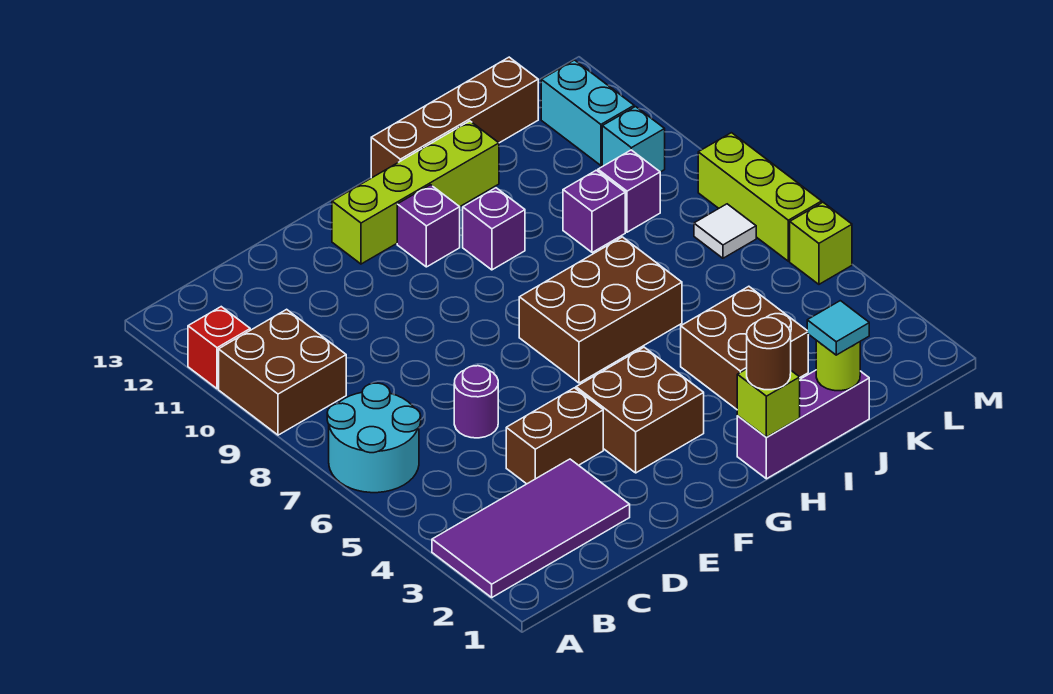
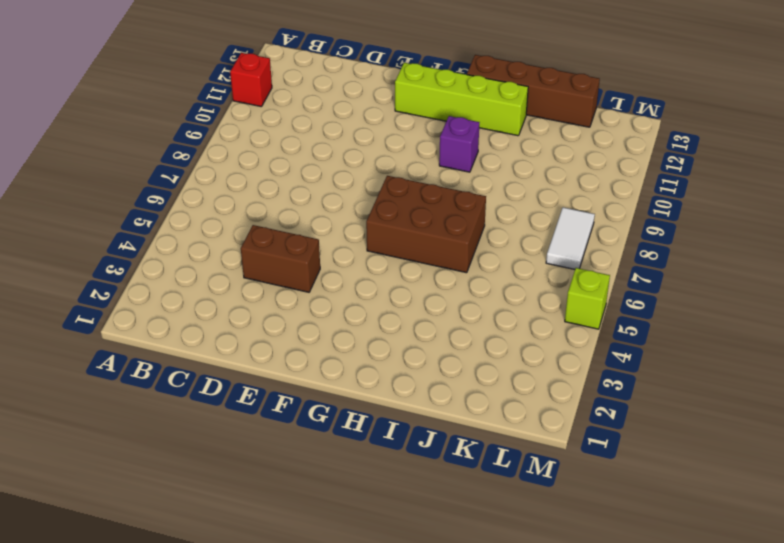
white tile L7:L8 level 1 -> white tile L7 level 1
none -> purple tile A2:D3 level 1
none -> cyan round brick A6:B7 level 1
none -> brown brick A9:B10 level 1

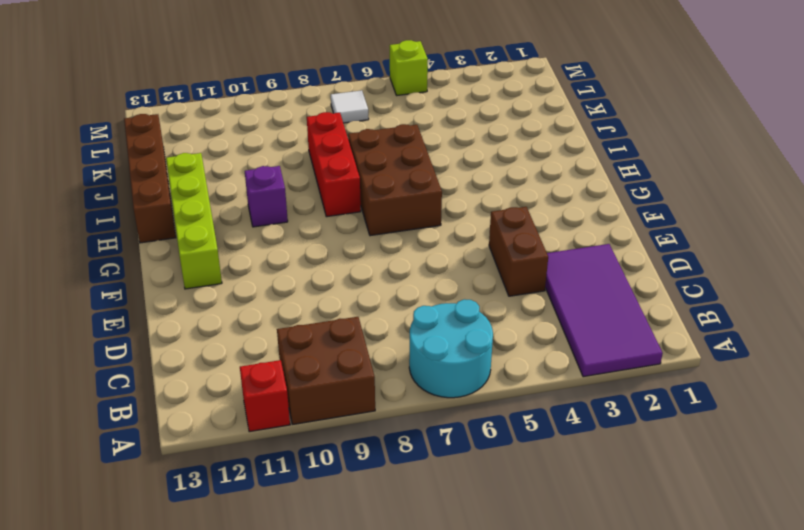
red brick H8:J8 level 1 -> none
none -> purple round brick D6 level 1
none -> brown brick F3:G4 level 1
none -> purple brick G11 level 1

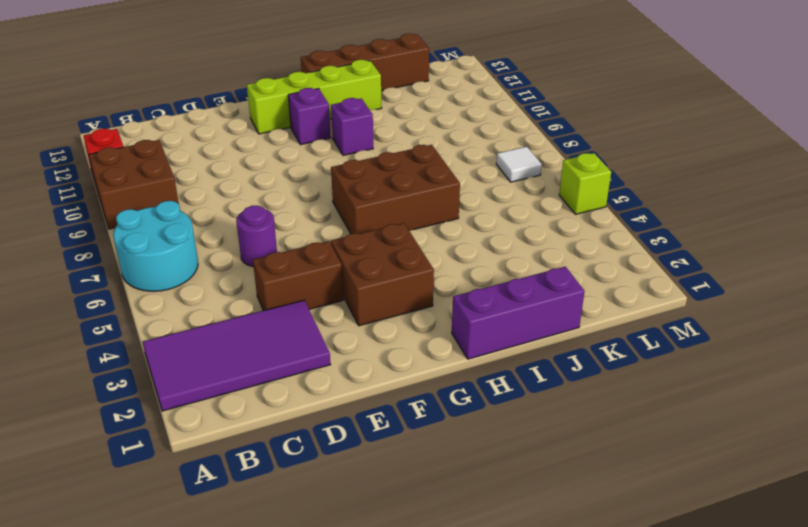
none -> brown brick I3:J4 level 1
none -> purple brick J9 level 1
none -> purple brick K9 level 1

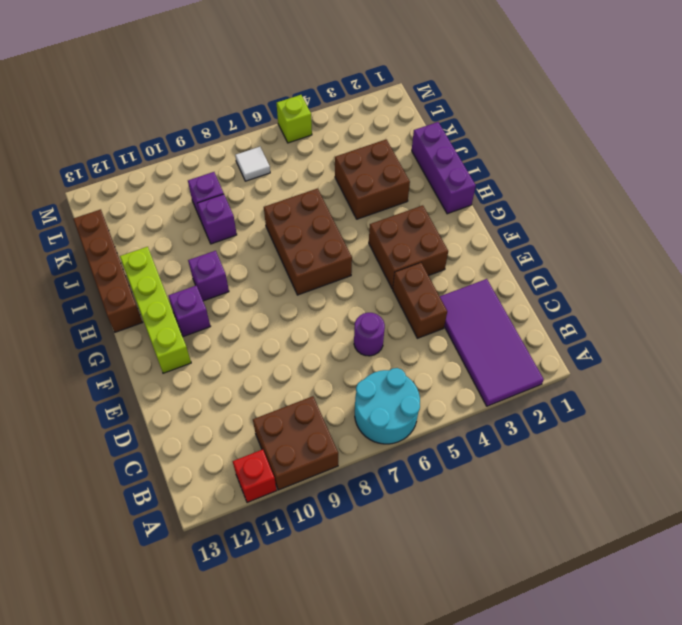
none -> cyan brick L10 level 1
none -> cyan brick L11:L12 level 1
none -> lime brick M6:M8 level 1

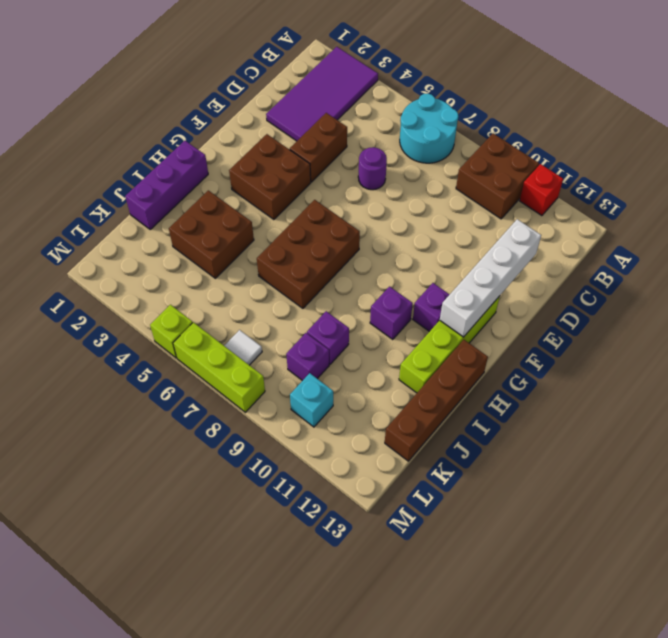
white brick D12:G12 level 2 -> none
none -> cyan brick L11:L12 level 1
none -> lime brick H1 level 2
none -> lime round brick J1 level 2

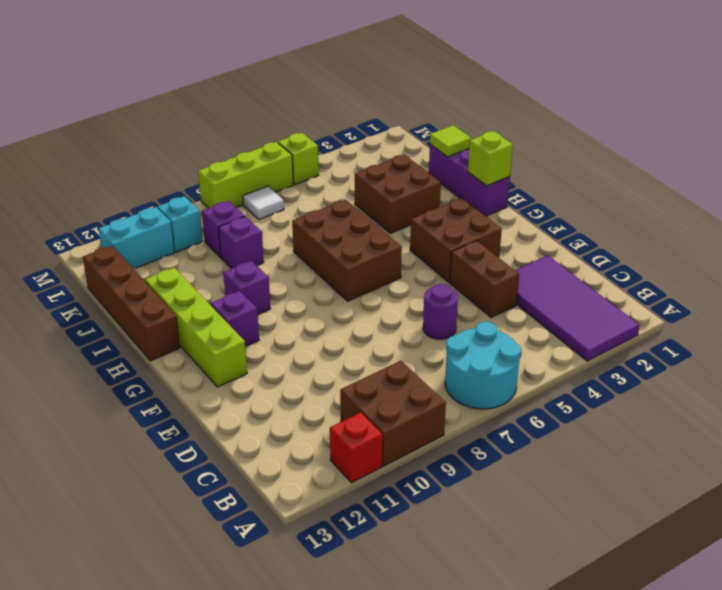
lime tile J1 level 2 -> lime round brick J1 level 2
none -> brown round brick H1 level 3
none -> cyan tile J1 level 3

